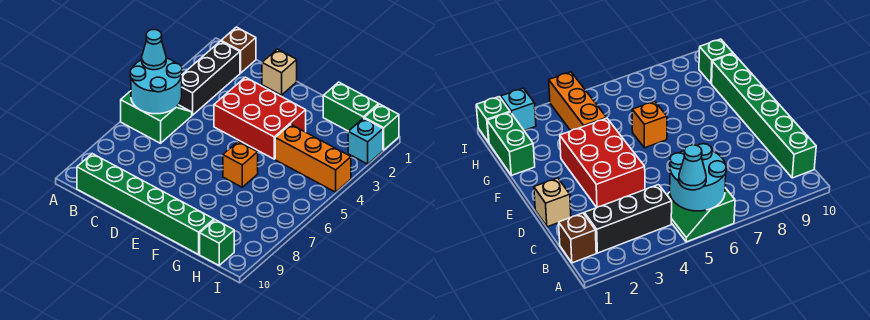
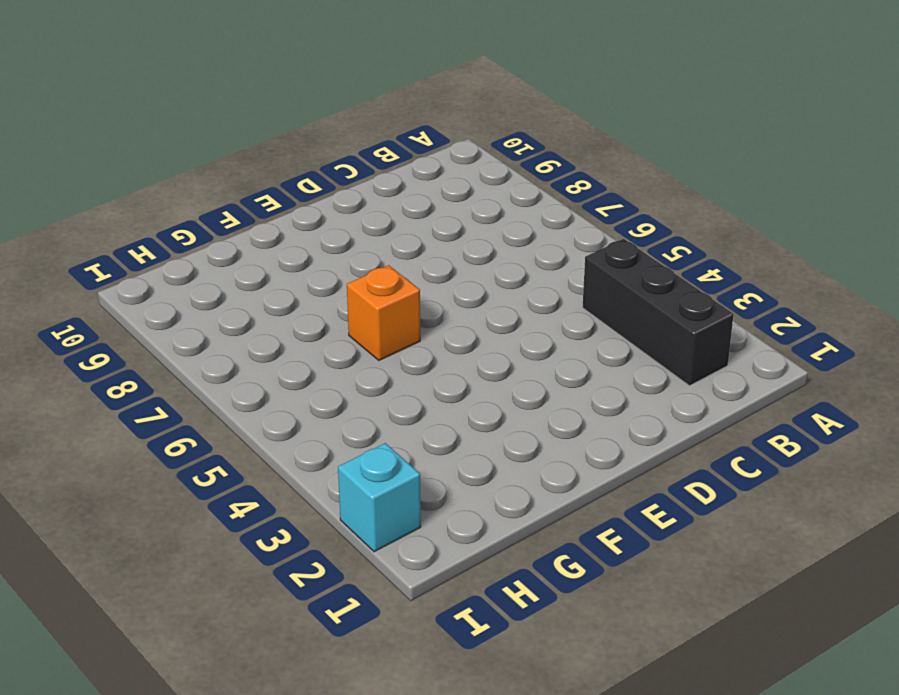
none -> green slope A5:B6 level 1 top 6
none -> brown brick B1 level 1
none -> green brick B10:G10 level 1

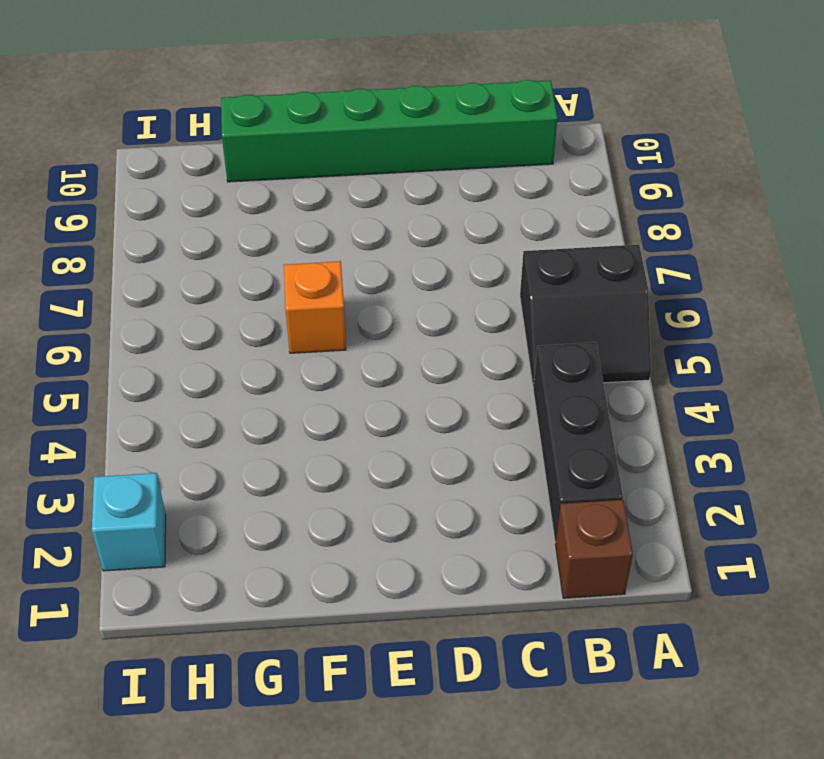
black slope A5:B6 level 1 top 6 -> green slope A5:B6 level 1 top 6
none -> tan brick D1 level 1
none -> red brick D3:F4 level 1
none -> green brick G1:H1 level 1

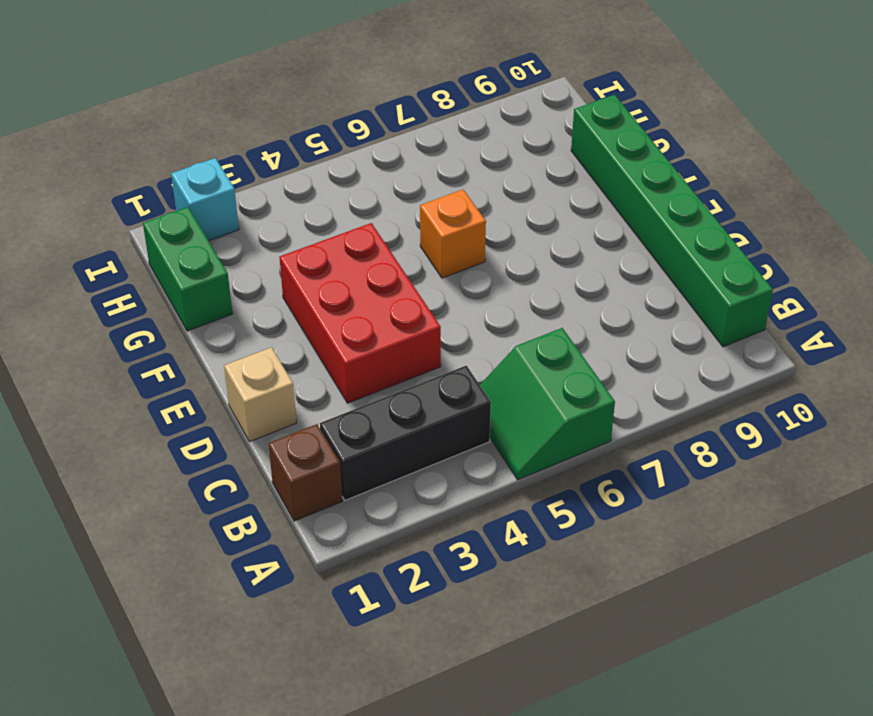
none -> orange brick G4:I4 level 1
none -> green brick H10 level 1
none -> green brick I1 level 1

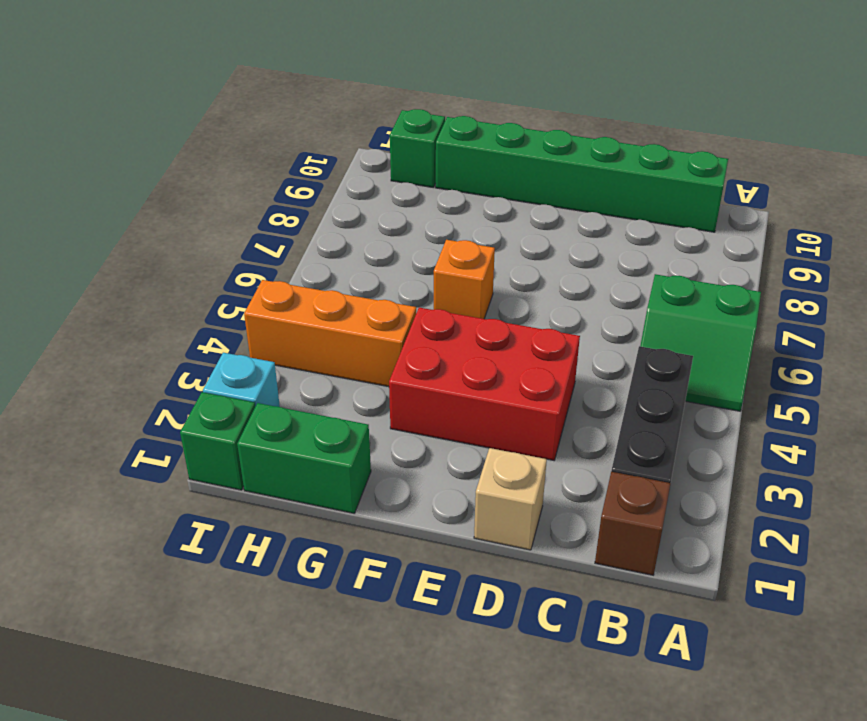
none -> cyan round brick A5:B6 level 2
none -> cyan cone A5 level 3

